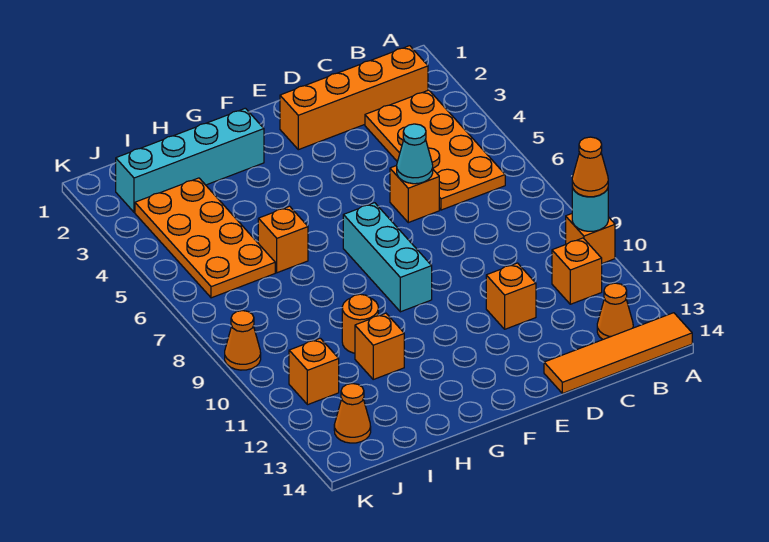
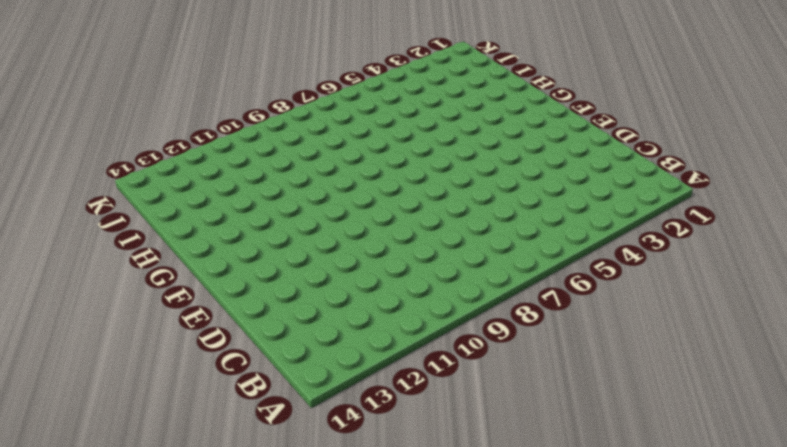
none -> orange brick A10 level 1
none -> orange tile A14:D14 level 1
none -> orange brick B2:E2 level 1

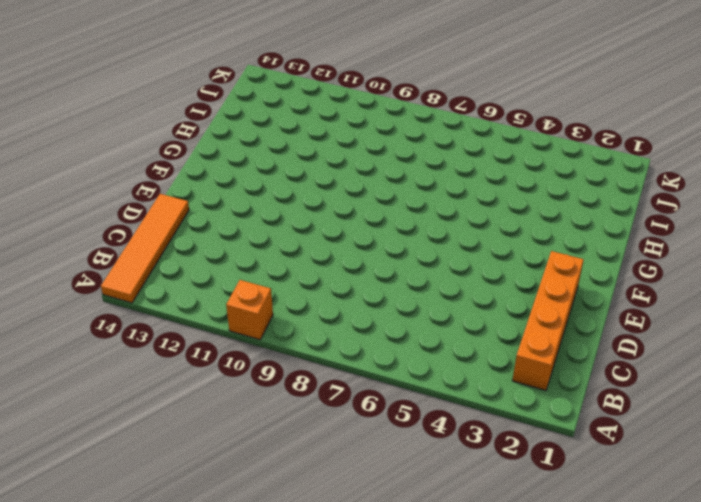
none -> orange plate B3:C6 level 1
none -> orange brick B11 level 1
none -> orange cone B13 level 1

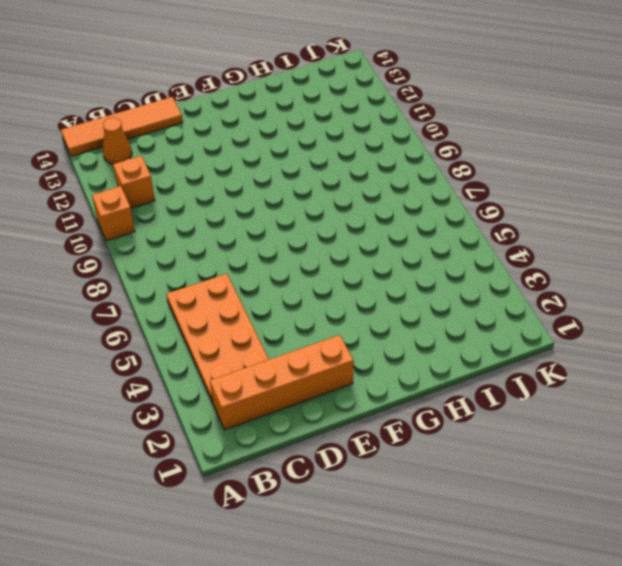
none -> orange brick D6 level 1
none -> orange brick D11 level 1
none -> cyan brick F7:F9 level 1

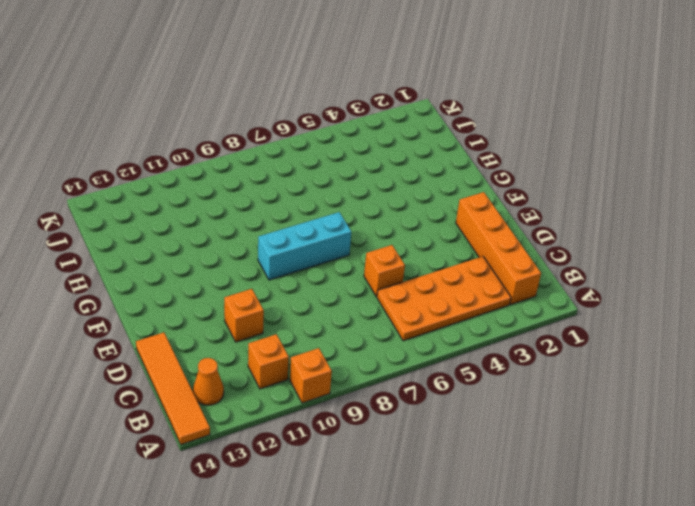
none -> cyan brick G2:J2 level 1
none -> orange brick H6 level 1
none -> orange round brick H10 level 1

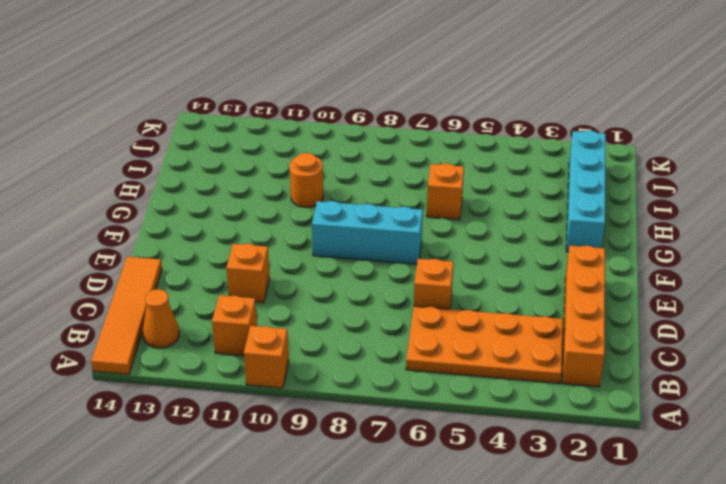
none -> orange brick H11 level 1
none -> orange plate I3:J6 level 1
none -> orange brick J11 level 1

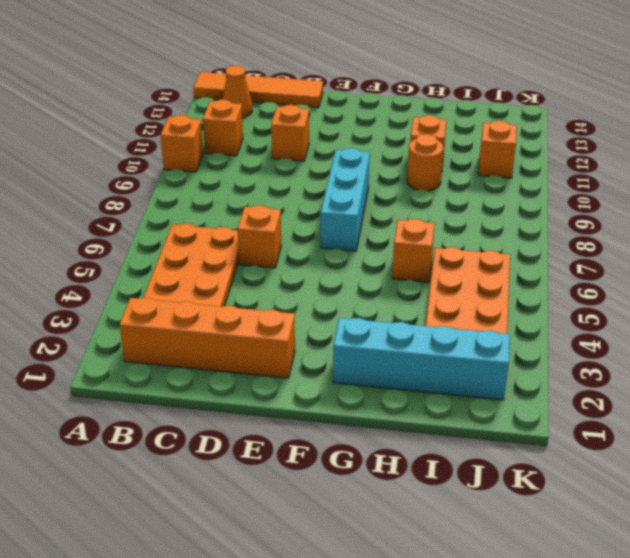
none -> orange cone J13 level 1
none -> orange cone K9 level 1
none -> cyan round brick A10 level 2

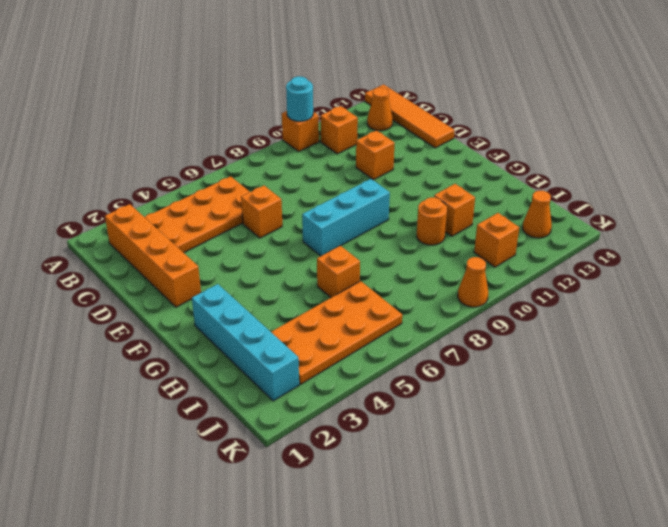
none -> cyan cone D6 level 2
none -> orange cone A10 level 3

